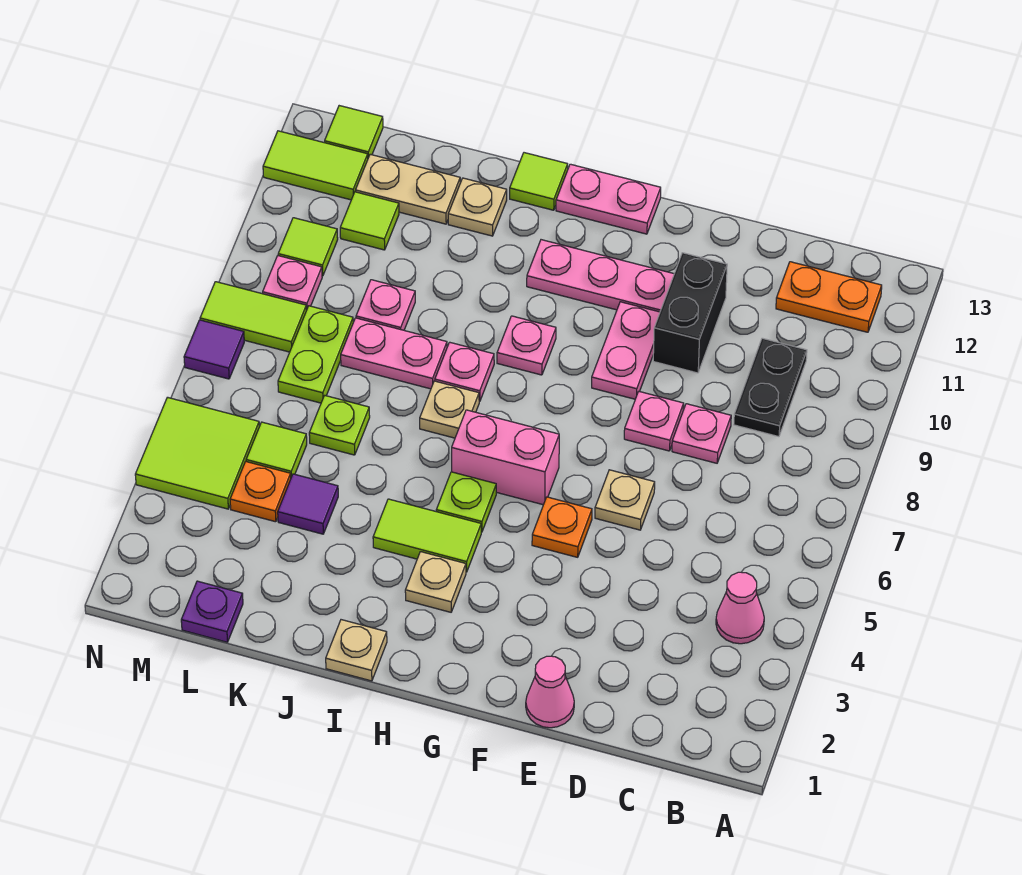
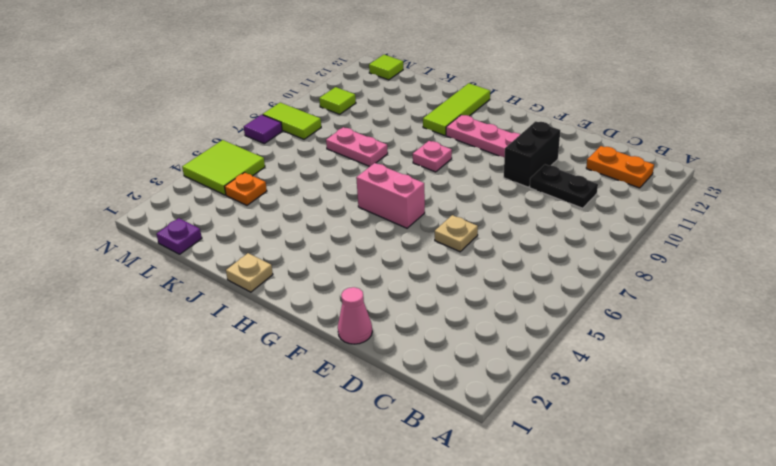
black plate C10:D10 level 1 -> black plate C9:C10 level 1
lime tile I11:I13 level 1 -> lime tile I13 level 1
none -> pink cone B4 level 1
none -> pink plate D8 level 1
none -> pink plate E8 level 1
none -> orange plate F5 level 1

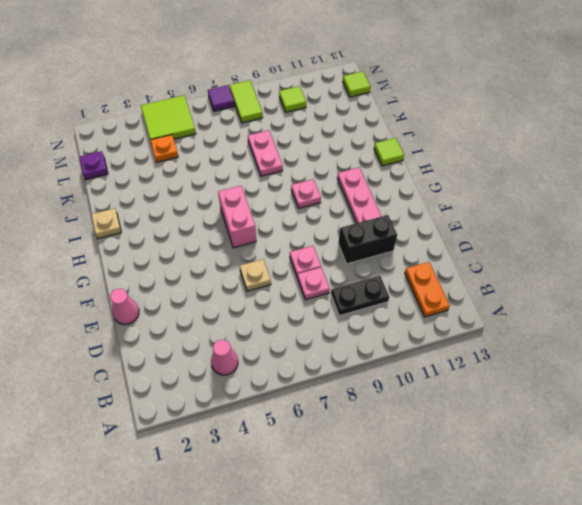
none -> orange plate F5 level 1
none -> pink plate F9:F10 level 1
none -> pink plate G13:H13 level 1
none -> tan plate H3 level 1

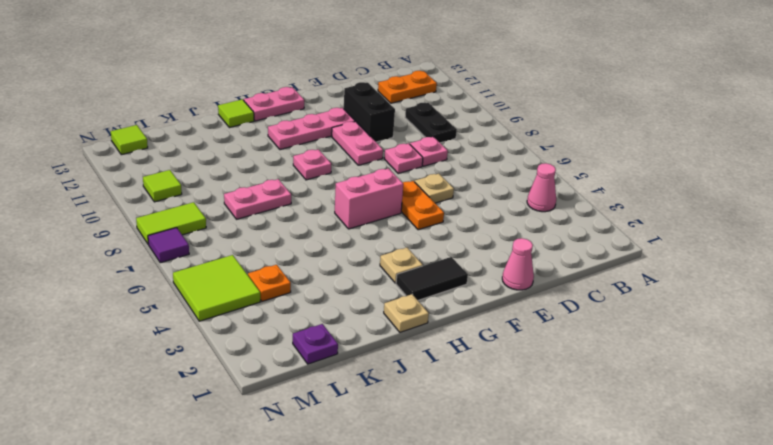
orange plate F5:F6 level 1 -> orange plate F5 level 1
black tile G2:H2 level 1 -> none
none -> lime tile H4:I4 level 1
none -> lime plate H5 level 1
none -> tan plate I7 level 1
none -> pink plate I8 level 1

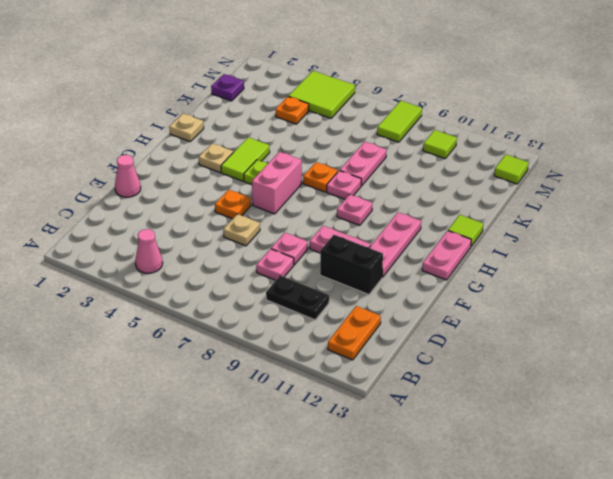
orange plate I7 level 1 -> tan plate I7 level 1
none -> tan plate J12 level 1
none -> purple tile K4 level 1
none -> lime plate K6 level 1
none -> pink plate K9 level 1

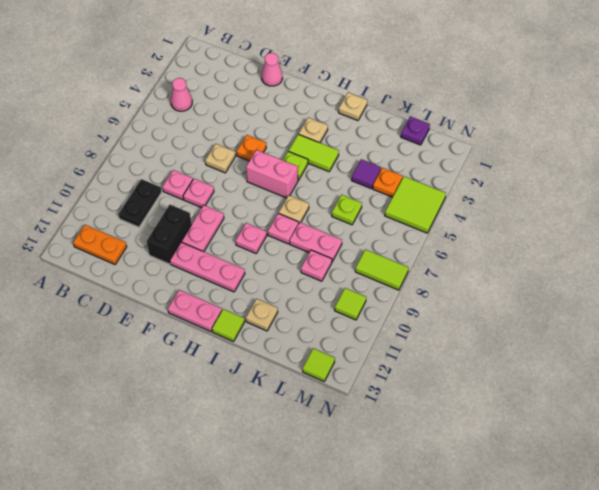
none -> tan plate K12:L12 level 1
none -> lime tile L5 level 1
none -> lime plate L7:L8 level 1
none -> lime tile L11 level 1

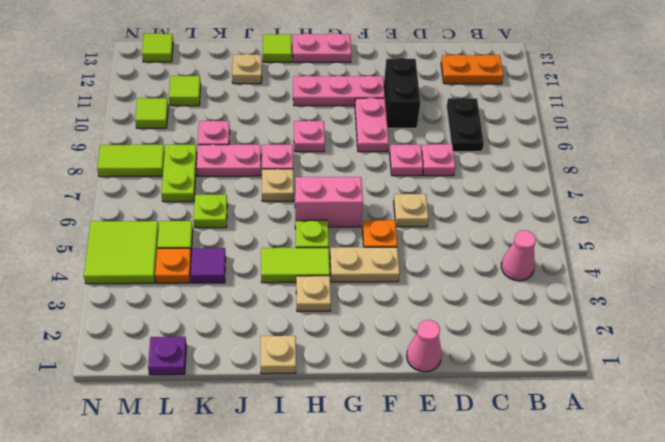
tan plate F4:G4 level 1 -> tan plate K12:L12 level 1
none -> pink plate M9 level 1
none -> lime tile M12:N12 level 1
none -> purple tile N7 level 1

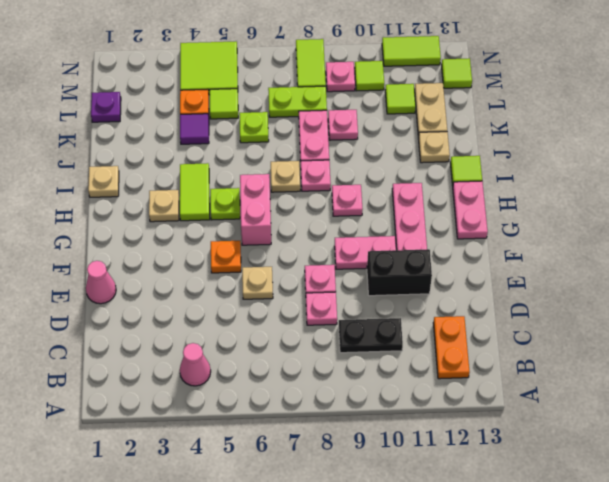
lime tile N11:N12 level 1 -> lime tile M12:N12 level 1
none -> purple tile N7 level 1

